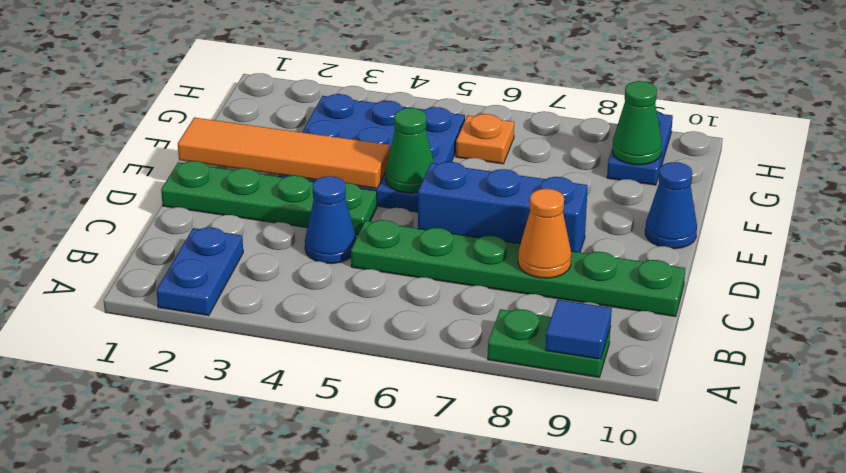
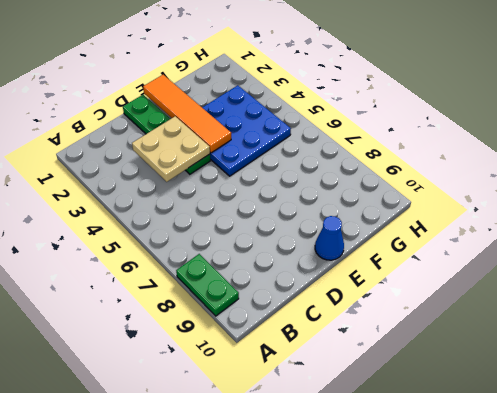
tan plate C3:D4 level 2 -> none
none -> blue plate A2:B2 level 1
none -> blue cone C4 level 1
none -> green plate C5:C10 level 1

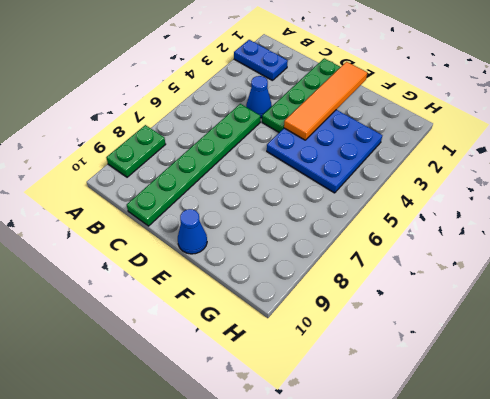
none -> blue brick D6:D8 level 1
none -> orange plate G6 level 1
none -> blue plate G9:H9 level 1

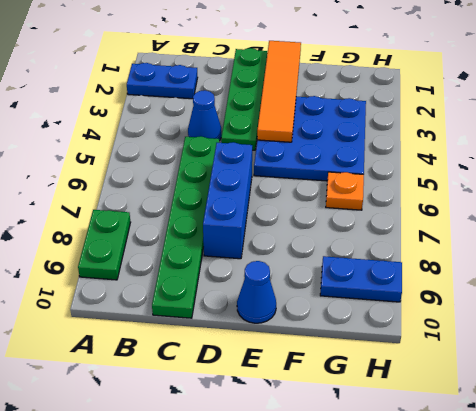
none -> blue tile A9 level 2
none -> orange cone C8 level 2
none -> green cone E5 level 2

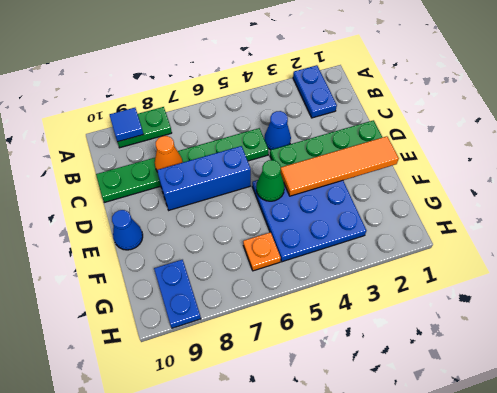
none -> green cone G9 level 2

